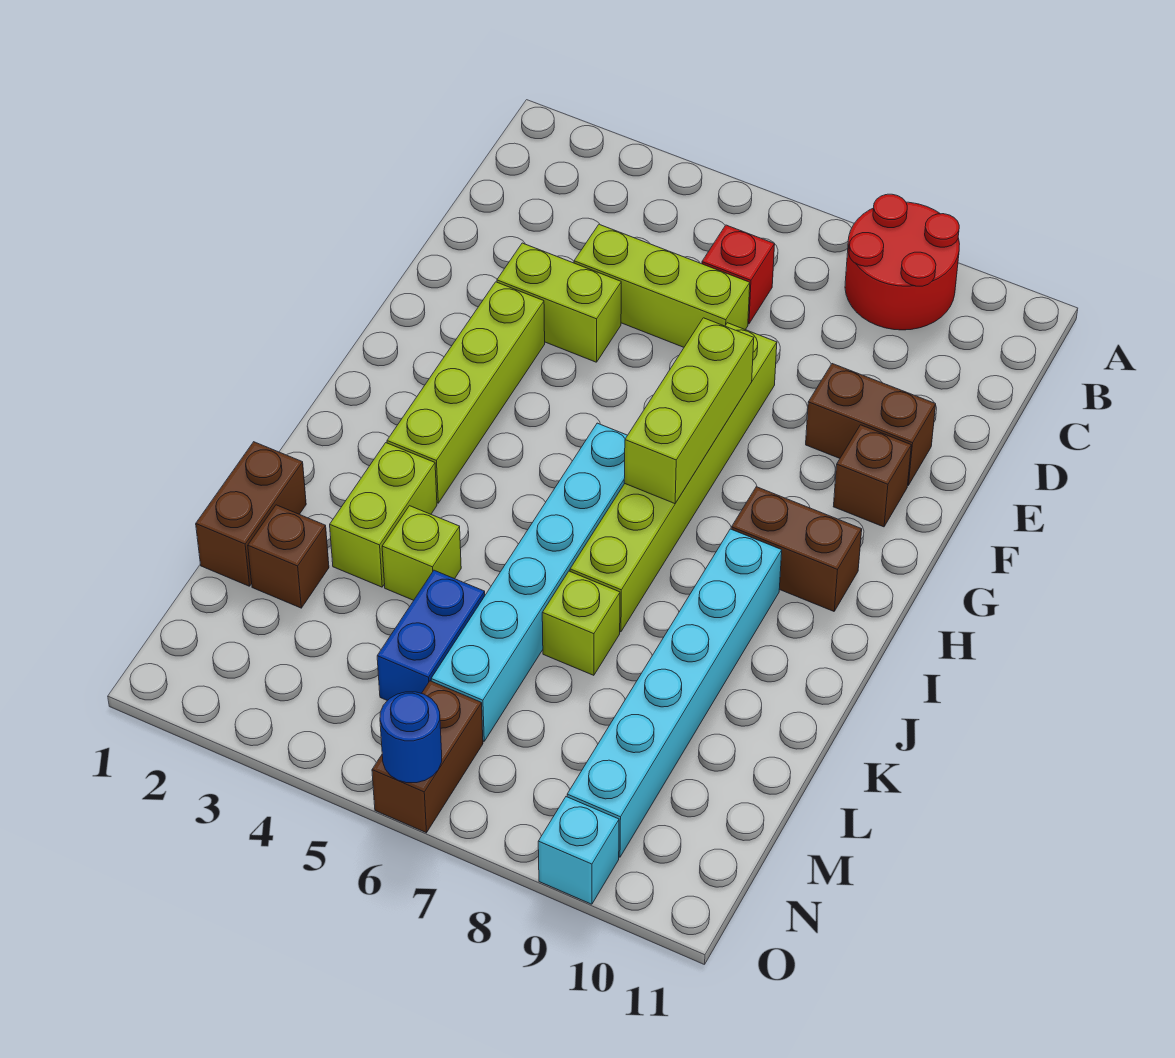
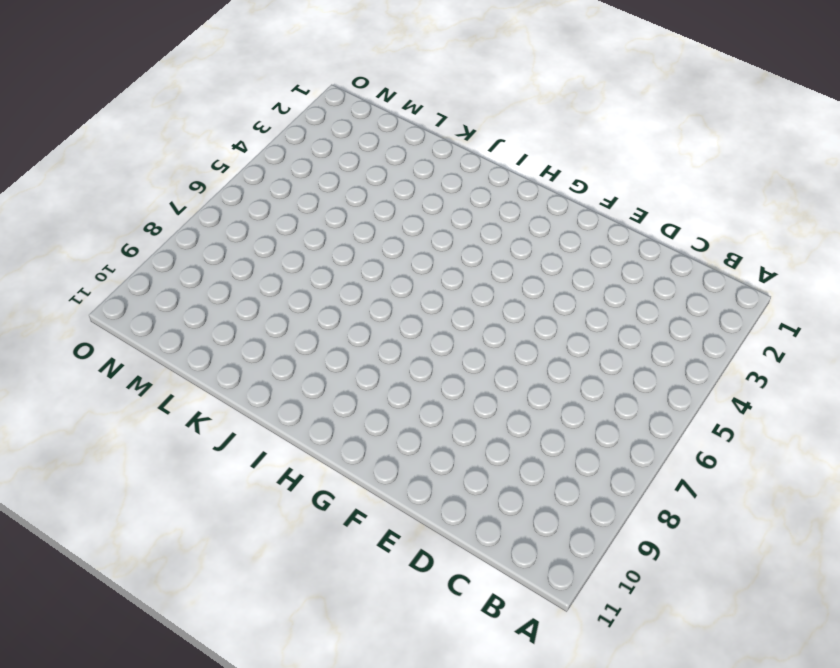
none -> red round brick A8:B9 level 1
none -> red brick C6 level 1
none -> lime brick D4:D6 level 1

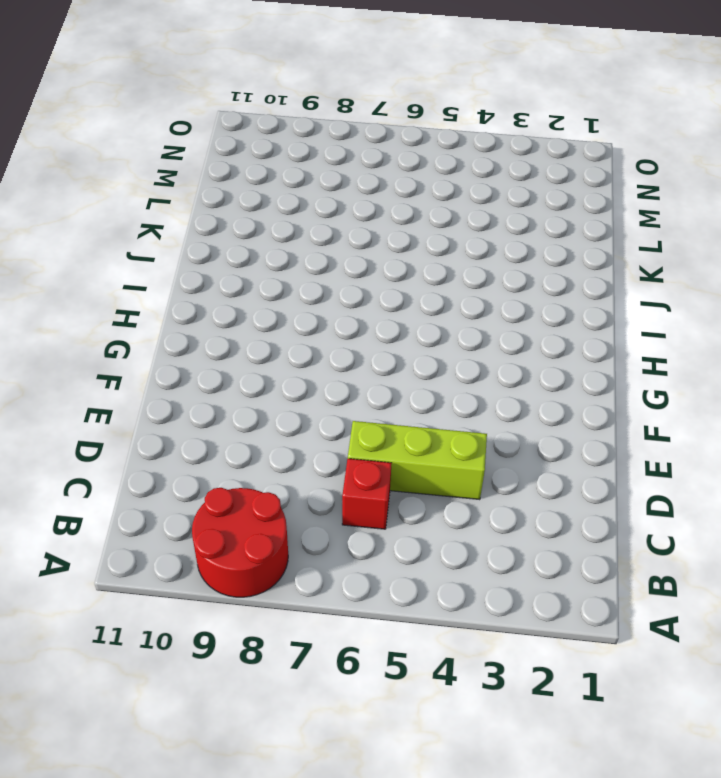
none -> lime brick E3:E4 level 1
none -> lime brick E7:J7 level 1
none -> brown brick E9:E10 level 1

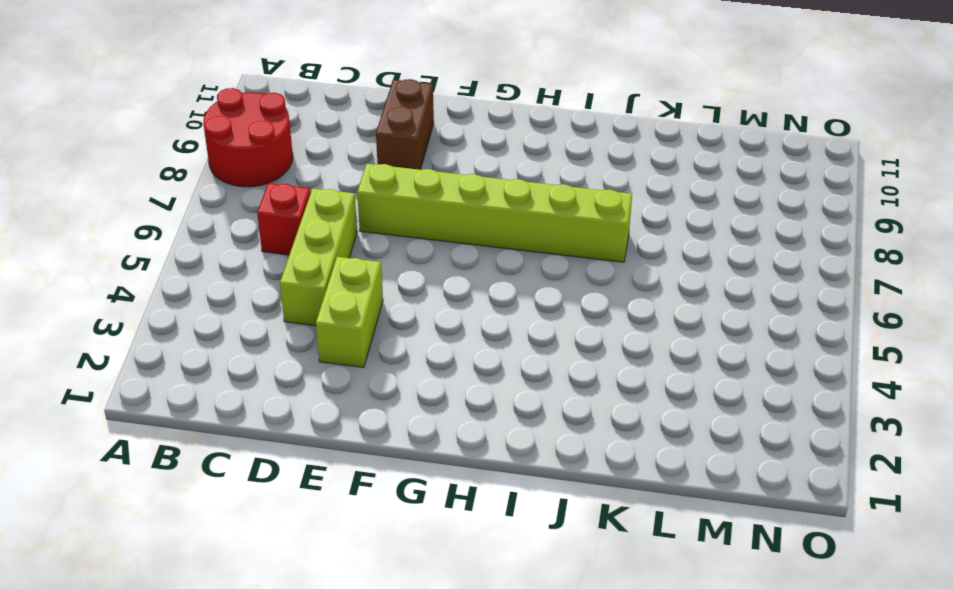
none -> lime brick F3:I3 level 1
none -> brown brick F10 level 1
none -> cyan brick H6:M6 level 1

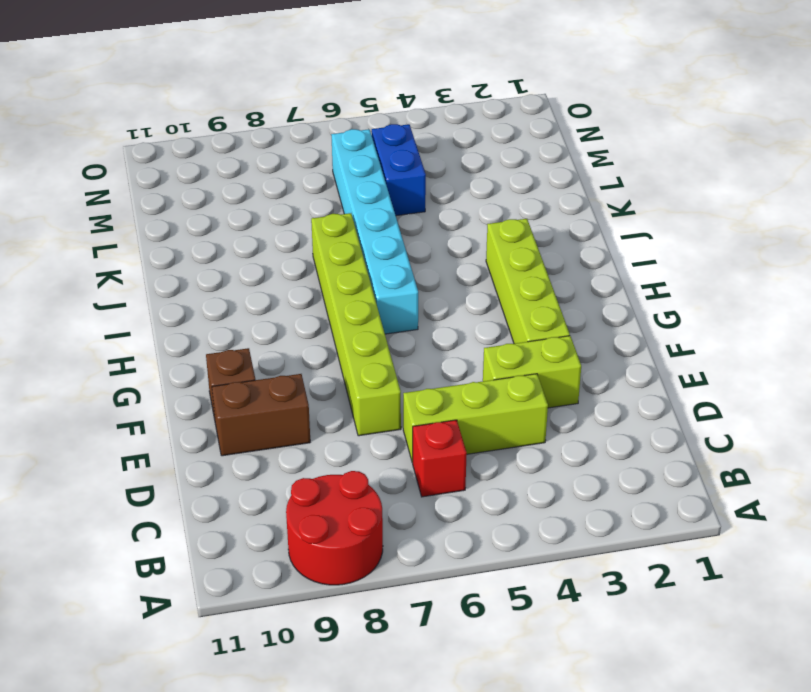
none -> brown brick H9:H10 level 1
none -> cyan brick I9:N9 level 1
none -> lime brick J3:K3 level 1

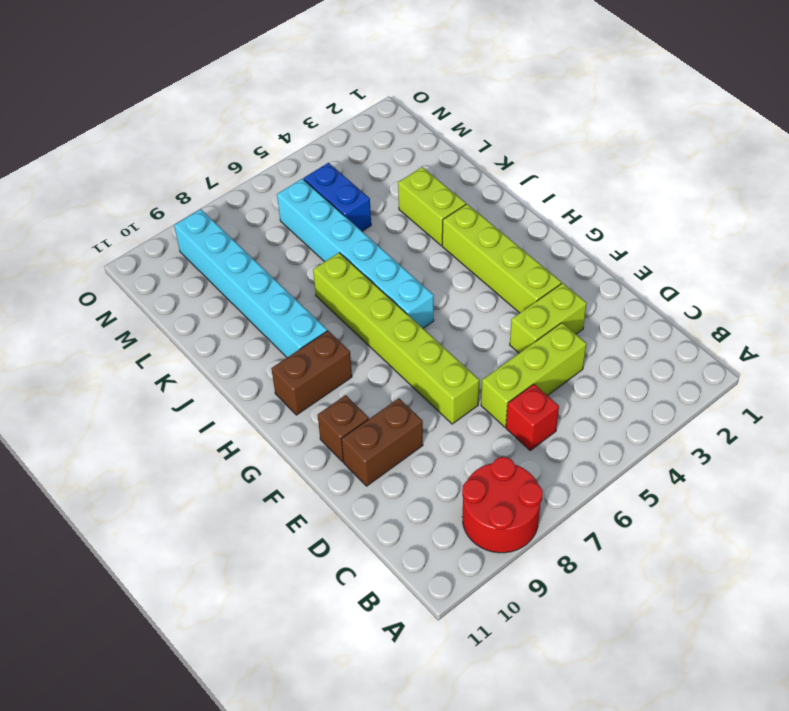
none -> brown brick K1:L1 level 1
none -> lime brick K4 level 1
none -> lime brick K7 level 1

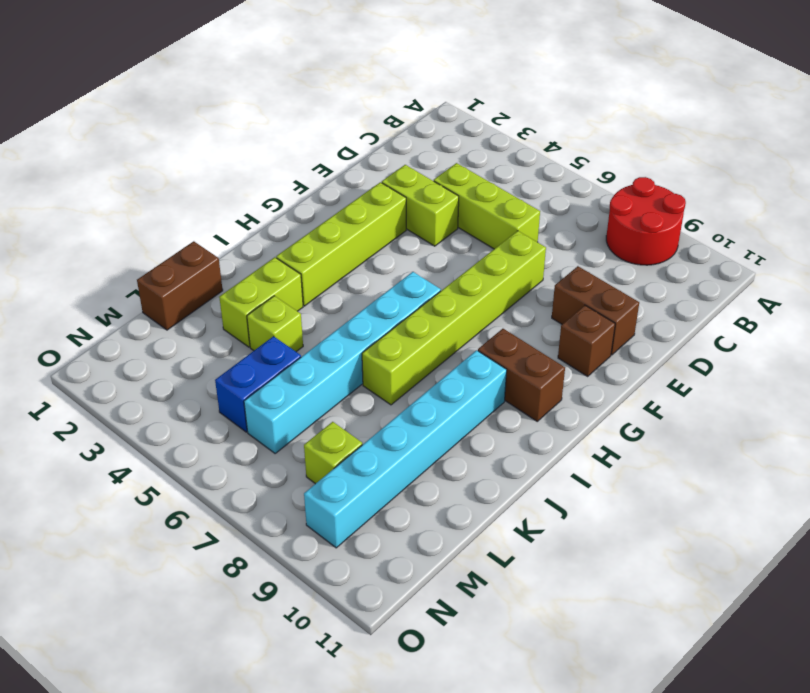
lime brick M8 level 1 -> lime brick K7 level 1
none -> red brick C6 level 1
none -> brown brick L2 level 1
none -> brown brick N6:O6 level 1

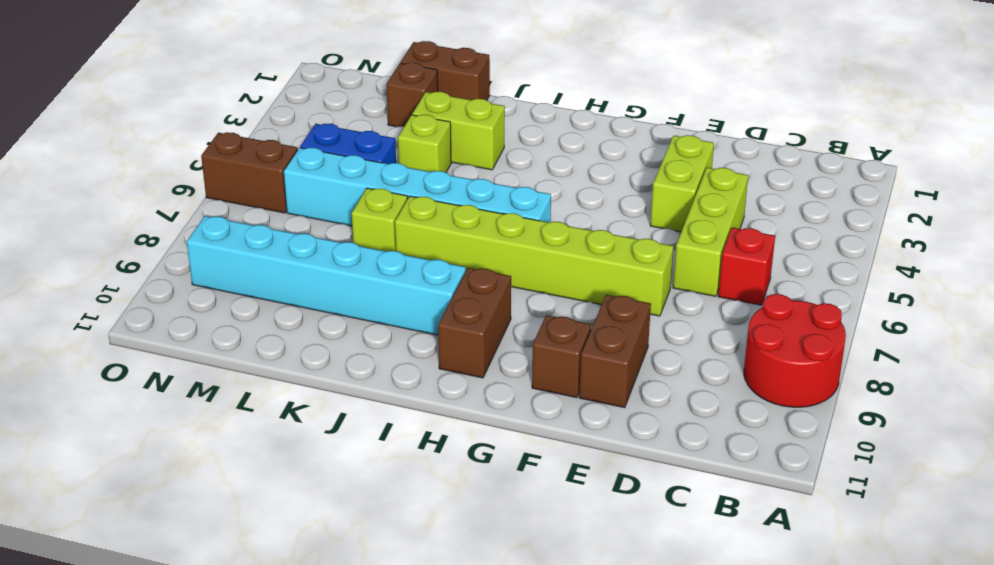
none -> lime brick F3:I3 level 1
none -> cyan brick O9 level 1
none -> lime brick F7:H7 level 2

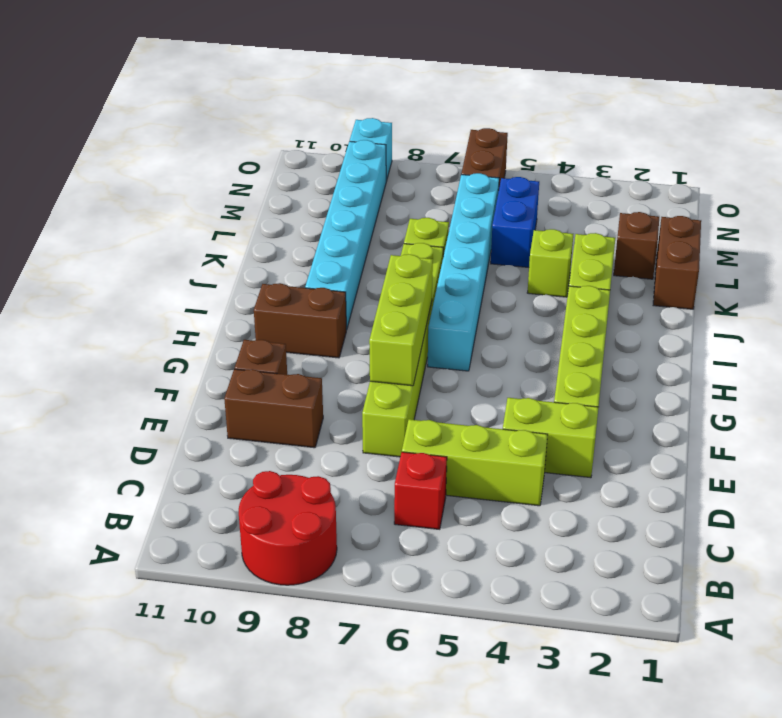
none -> blue round brick O6 level 2

